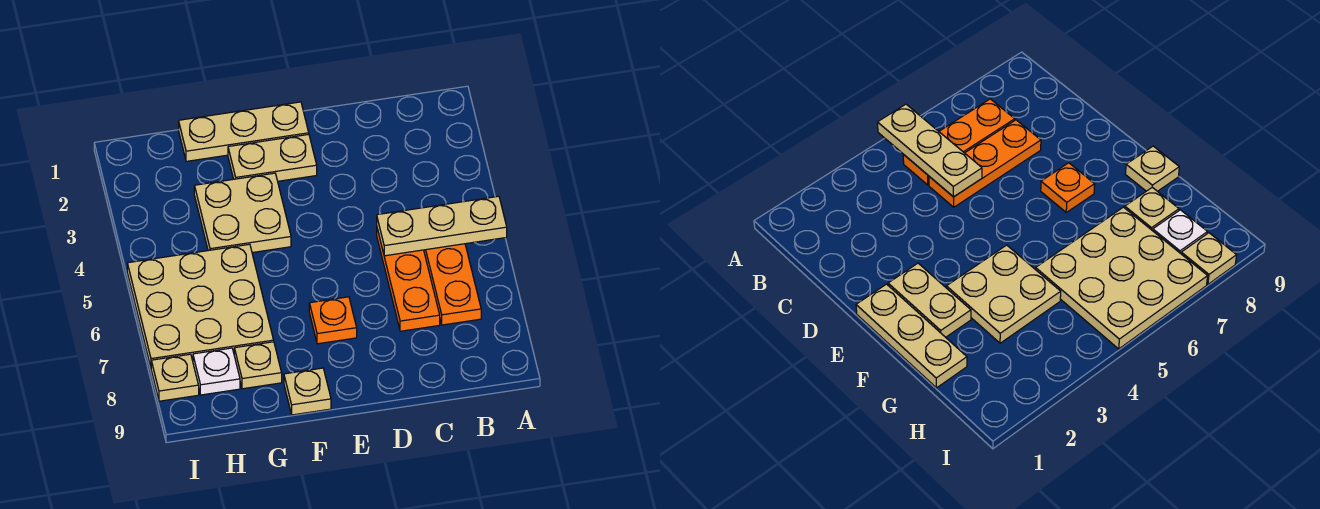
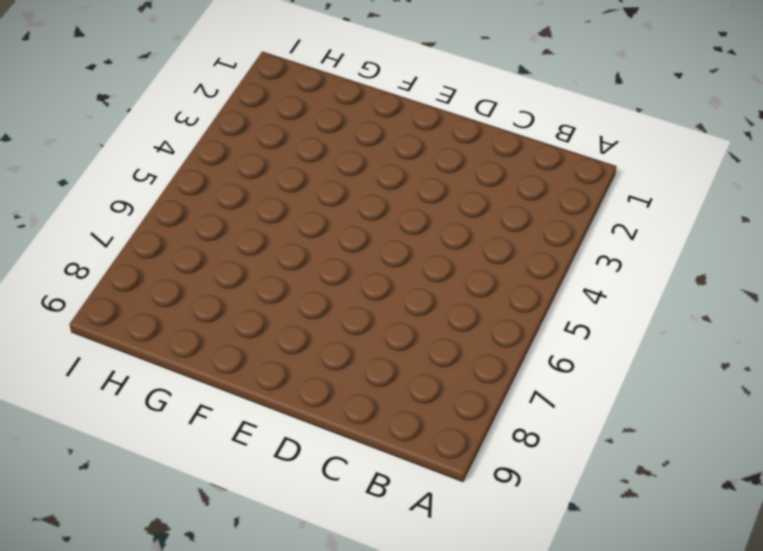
none -> orange plate B5:B7 level 1
none -> orange plate C5:C7 level 1
none -> tan plate E1:G1 level 1

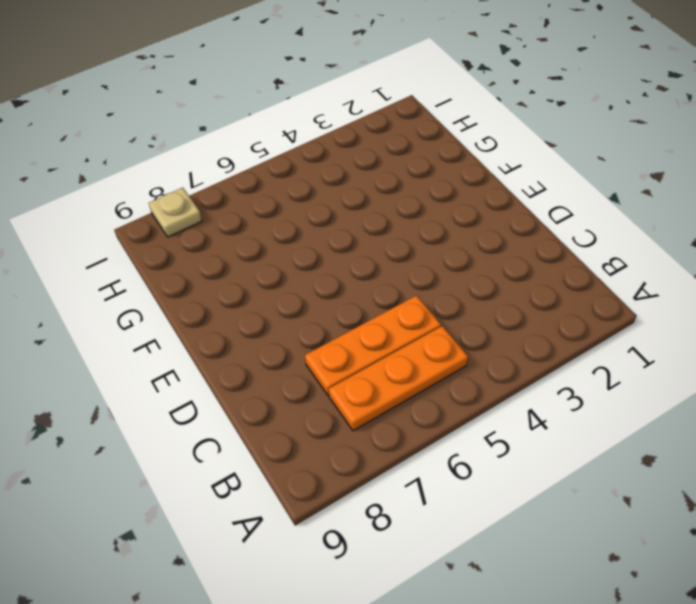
none -> tan plate E1:G1 level 1
none -> tan plate E2:F2 level 1
none -> orange plate E7 level 1

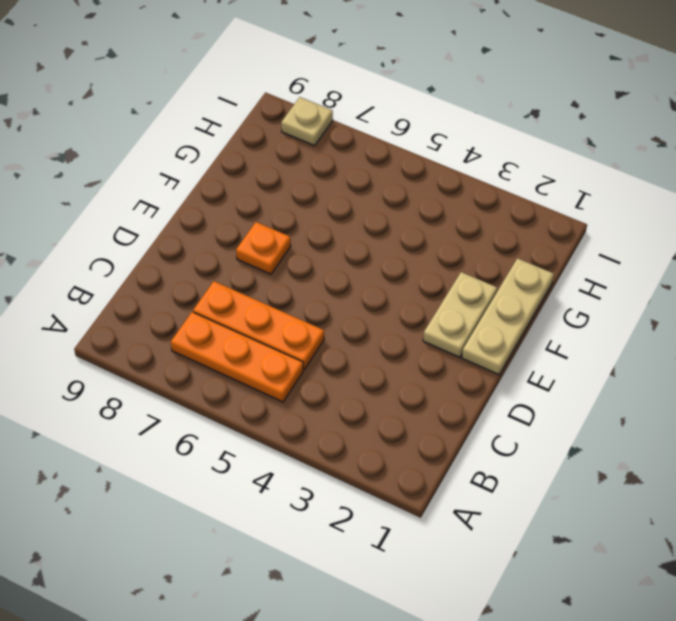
none -> tan plate F3:G4 level 1
none -> tan plate F9 level 1
none -> tan plate G5:I7 level 1

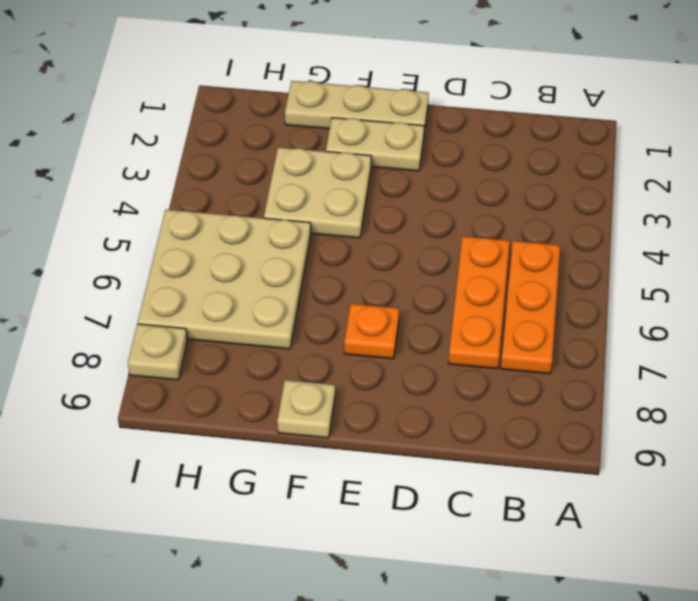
none -> tan plate G8 level 1
none -> white plate H8 level 1
none -> tan plate A5:C5 level 2

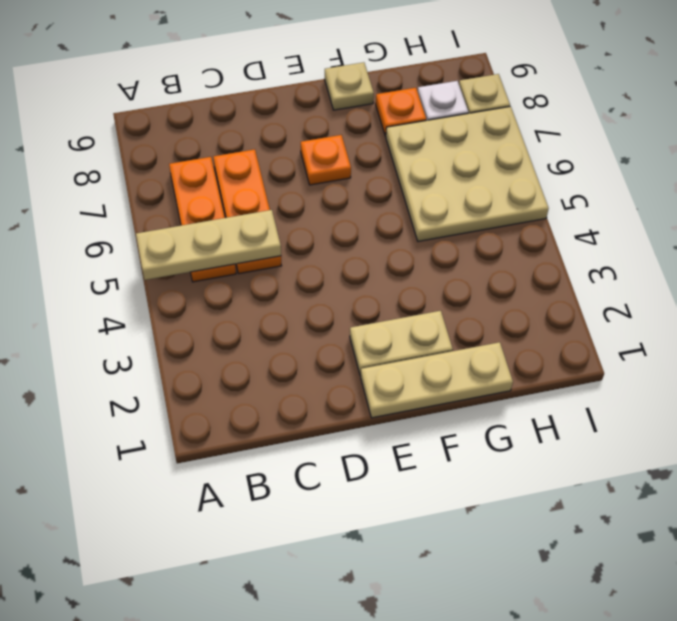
orange plate G8 level 1 -> tan plate G8 level 1
none -> tan plate F3:G4 level 1

